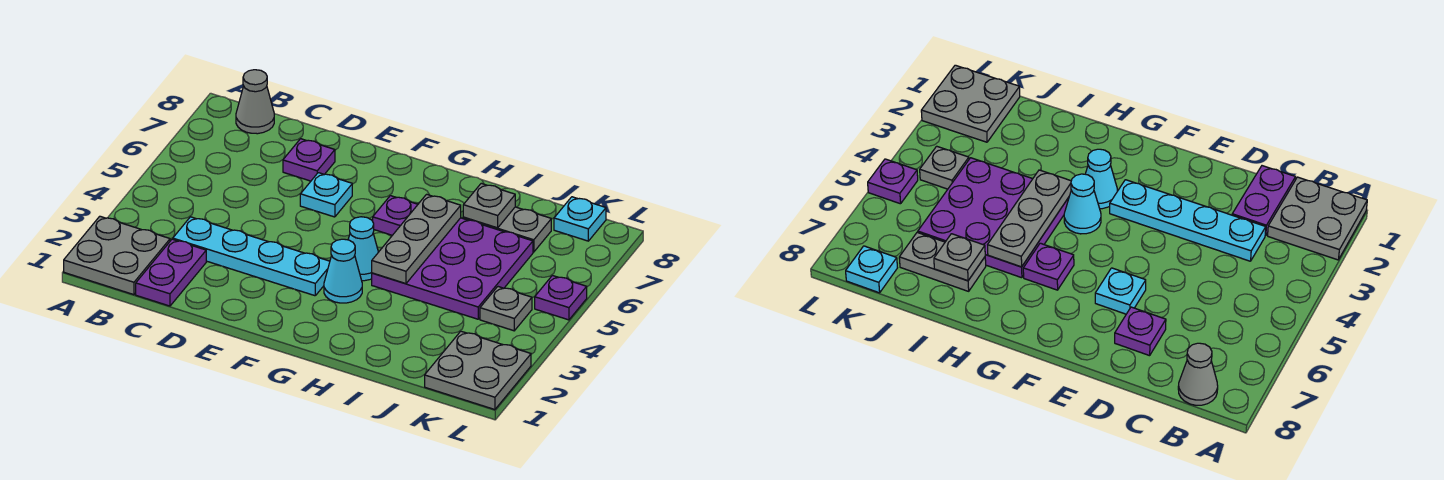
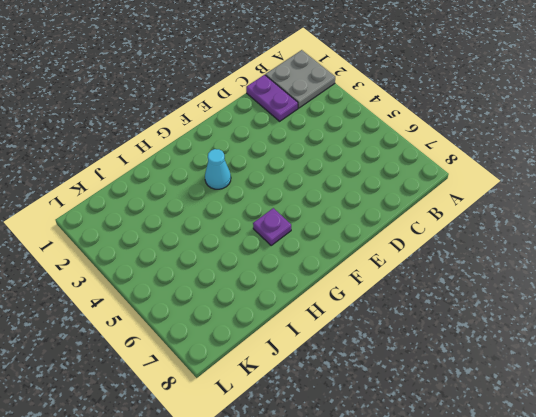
none -> grey cone B8 level 1
none -> cyan plate C3:F3 level 1
none -> purple plate D7 level 1

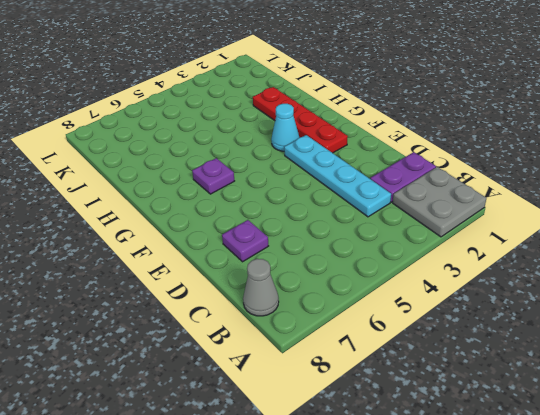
red plate F2:I2 level 1 -> none
none -> cyan plate E6 level 1
none -> cyan cone G4 level 1
none -> purple plate H4:J6 level 1

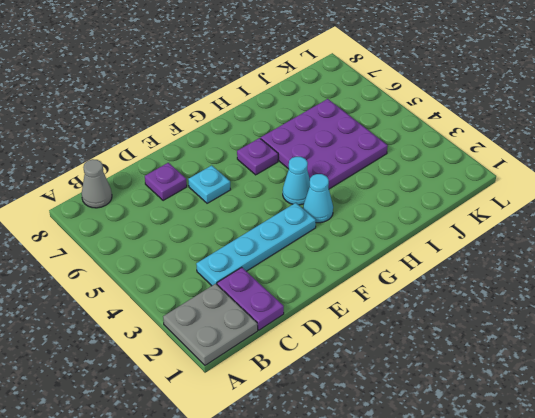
none -> grey plate I7:J7 level 1
none -> grey plate K1:L2 level 1
none -> grey plate K4 level 1

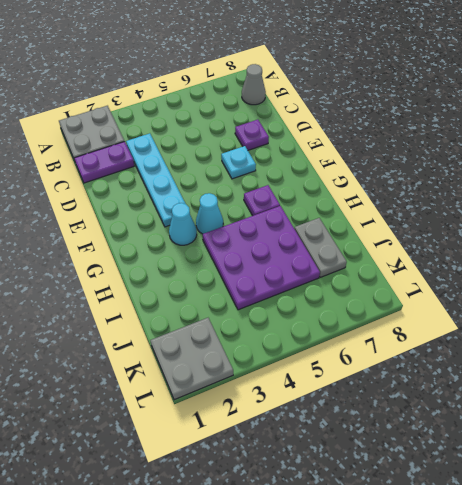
none -> grey plate K4 level 1
none -> cyan plate K8 level 1
none -> purple plate L5 level 1

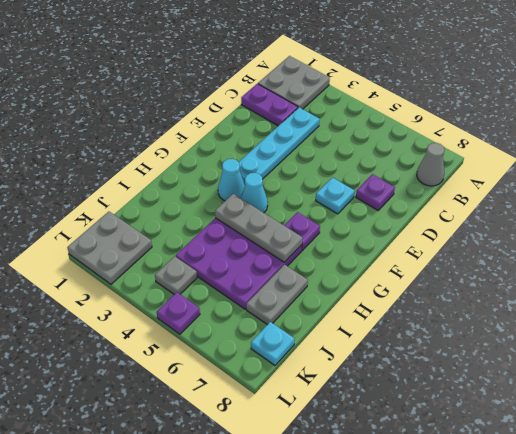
none -> grey plate I7 level 2

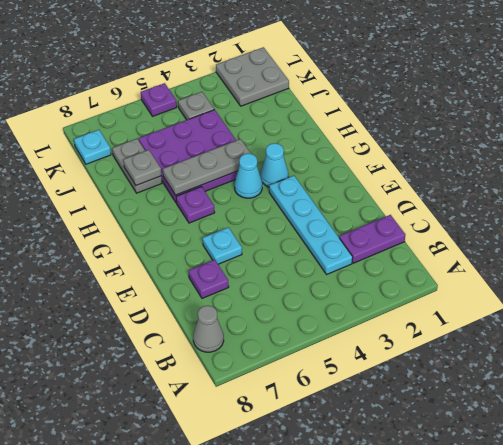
none -> grey plate A1:B2 level 1

